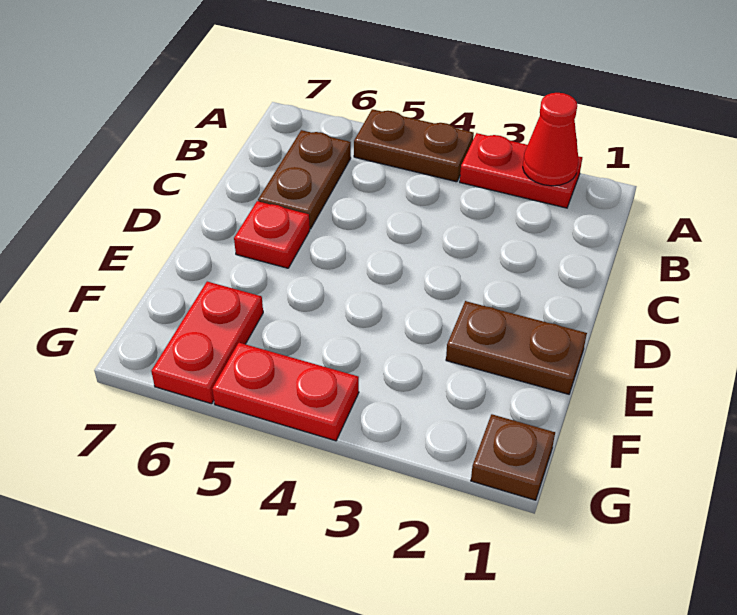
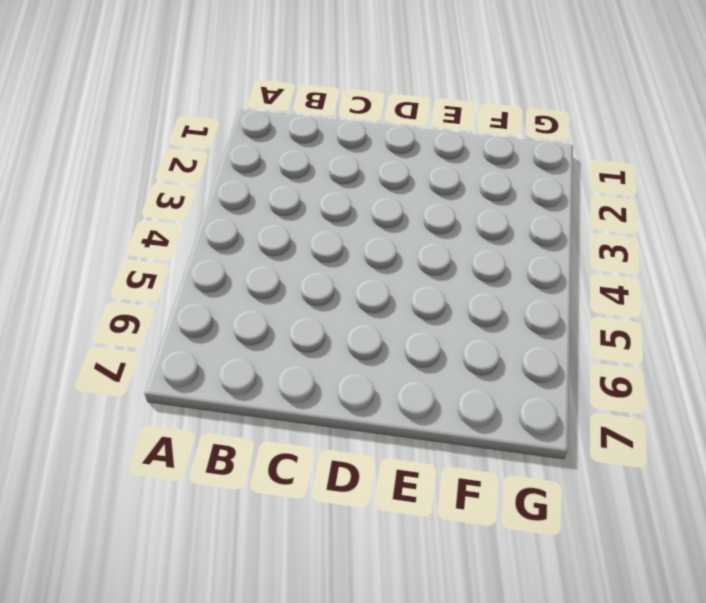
none -> red plate A2:A3 level 1
none -> brown plate A4:A5 level 1

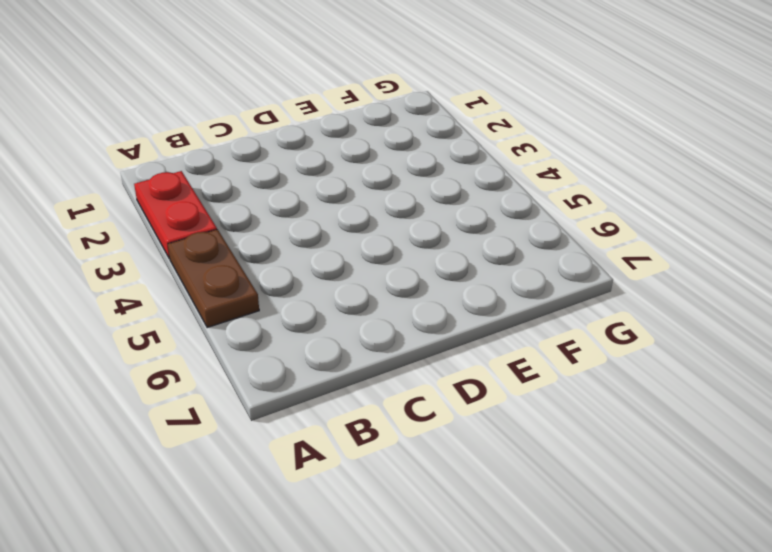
none -> brown plate B6:C6 level 1
none -> red plate D6 level 1

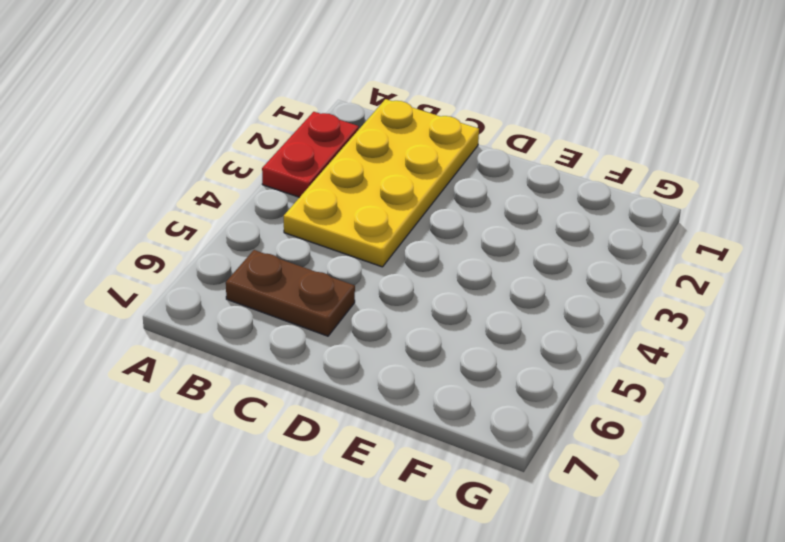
yellow plate B1:C4 level 1 -> none
none -> brown plate A4:A5 level 1
none -> red plate D6 level 1

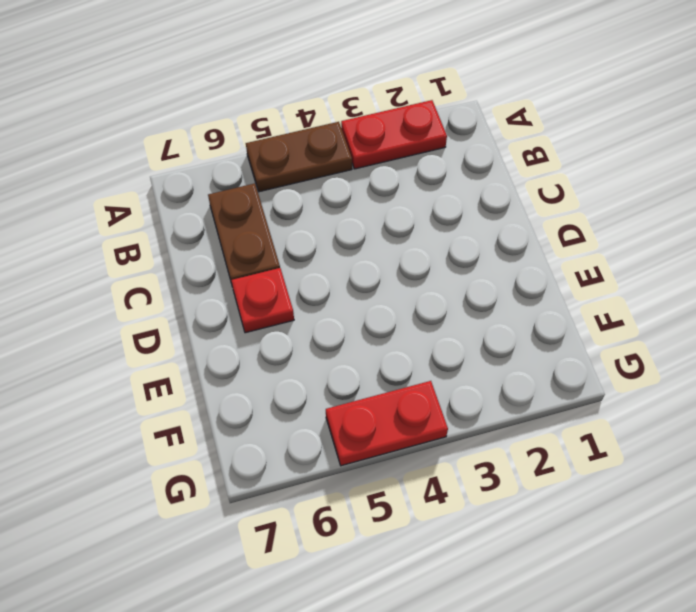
none -> brown plate E1:E2 level 1
none -> red plate F6:G6 level 1

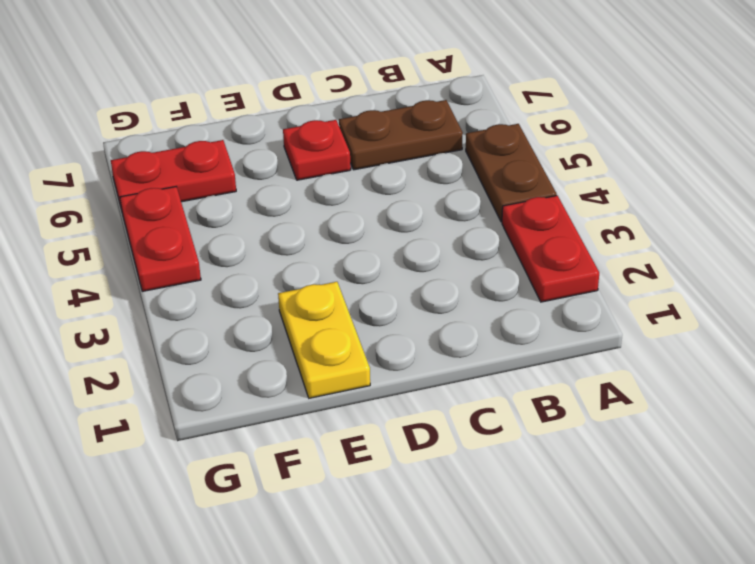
yellow plate E1:E2 level 1 -> brown plate E1:E2 level 1
none -> brown plate G1 level 1
none -> red cone A2 level 2

